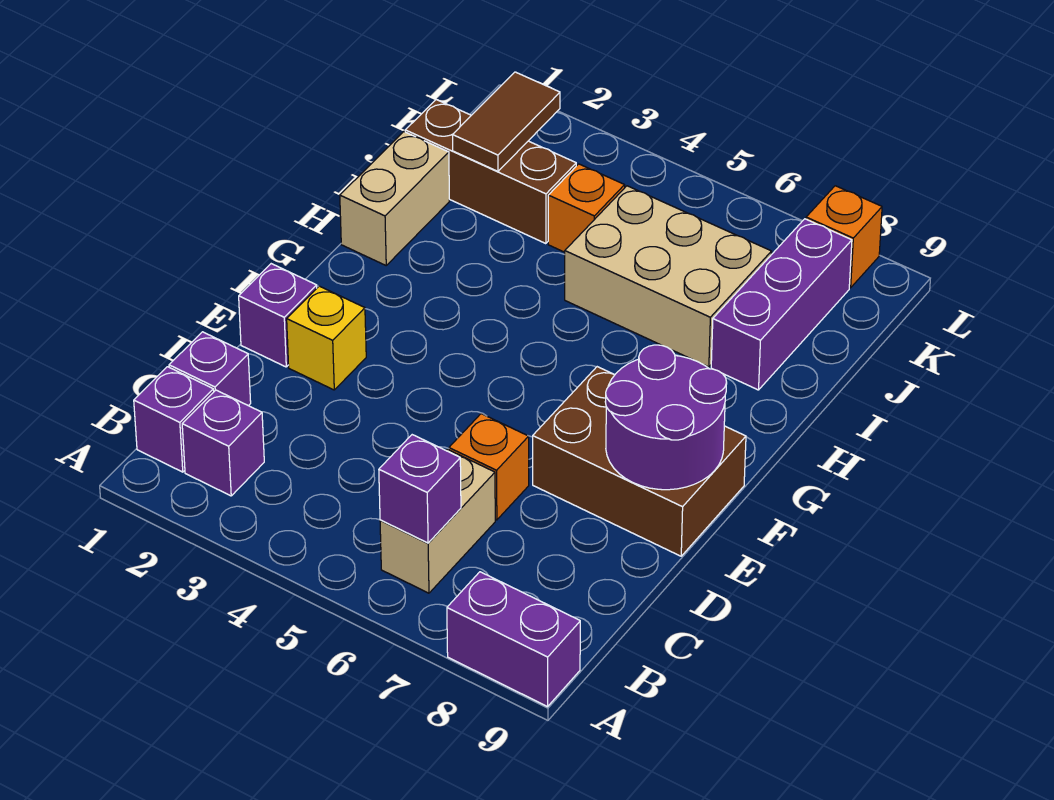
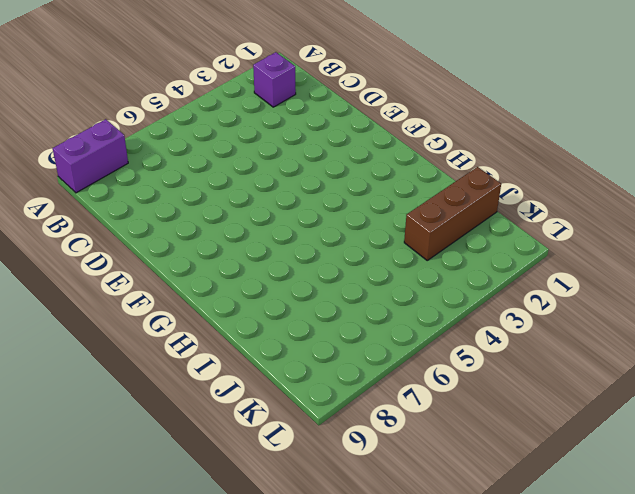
none -> purple brick B1 level 1
none -> tan brick B6:C6 level 1
none -> purple brick C1 level 1

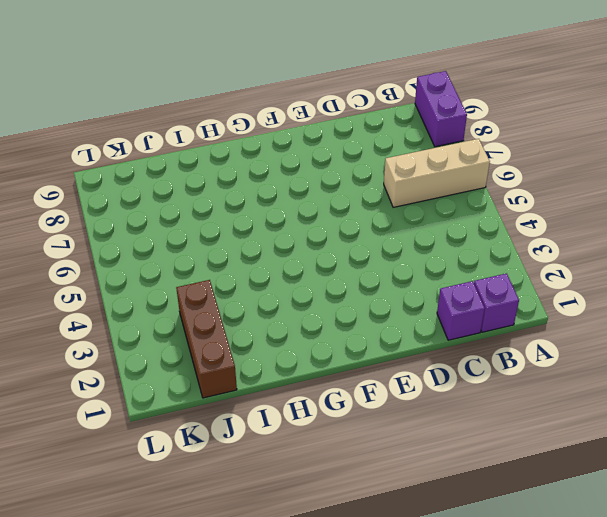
tan brick A6:C6 level 1 -> tan brick B6:C6 level 1
none -> purple brick B2 level 1
none -> orange brick D6 level 1
none -> purple brick E1 level 1

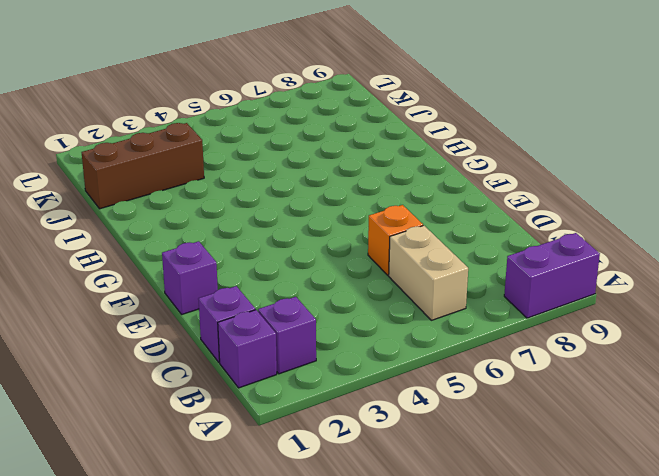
none -> yellow brick E2 level 1
none -> brown brick E7:F9 level 1
none -> tan brick H1:I1 level 1

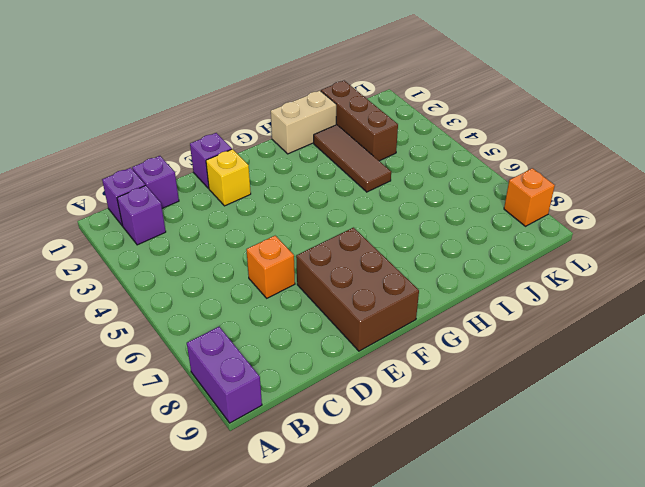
brown tile I2:I4 level 1 -> none
none -> tan brick B6:C6 level 1
none -> tan brick I5:J7 level 1
none -> purple brick I8:K8 level 1

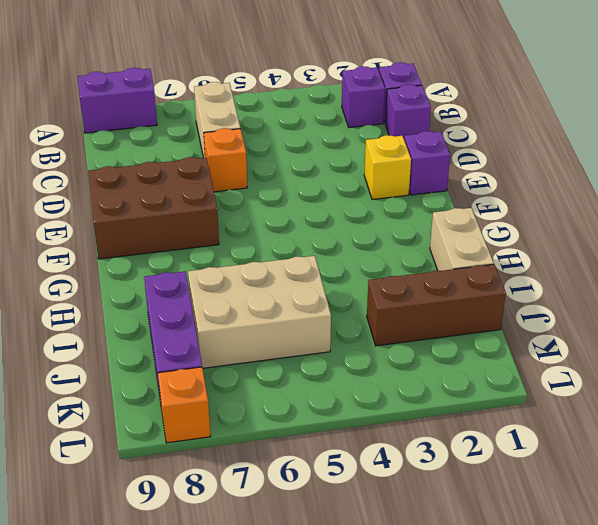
none -> orange brick J4 level 1
none -> purple brick B6 level 2
none -> purple round brick E8:F9 level 2

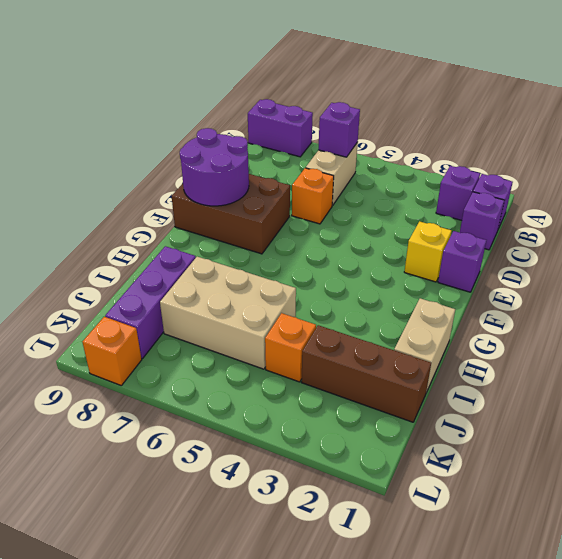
none -> brown tile J2:K2 level 2

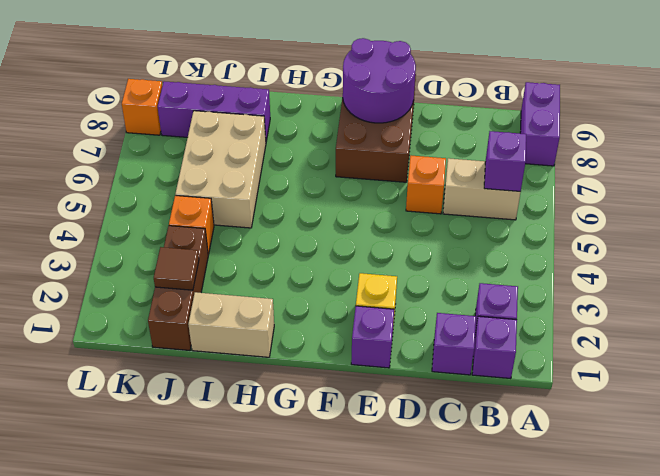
brown tile J2 level 2 -> brown tile J2:K2 level 2

